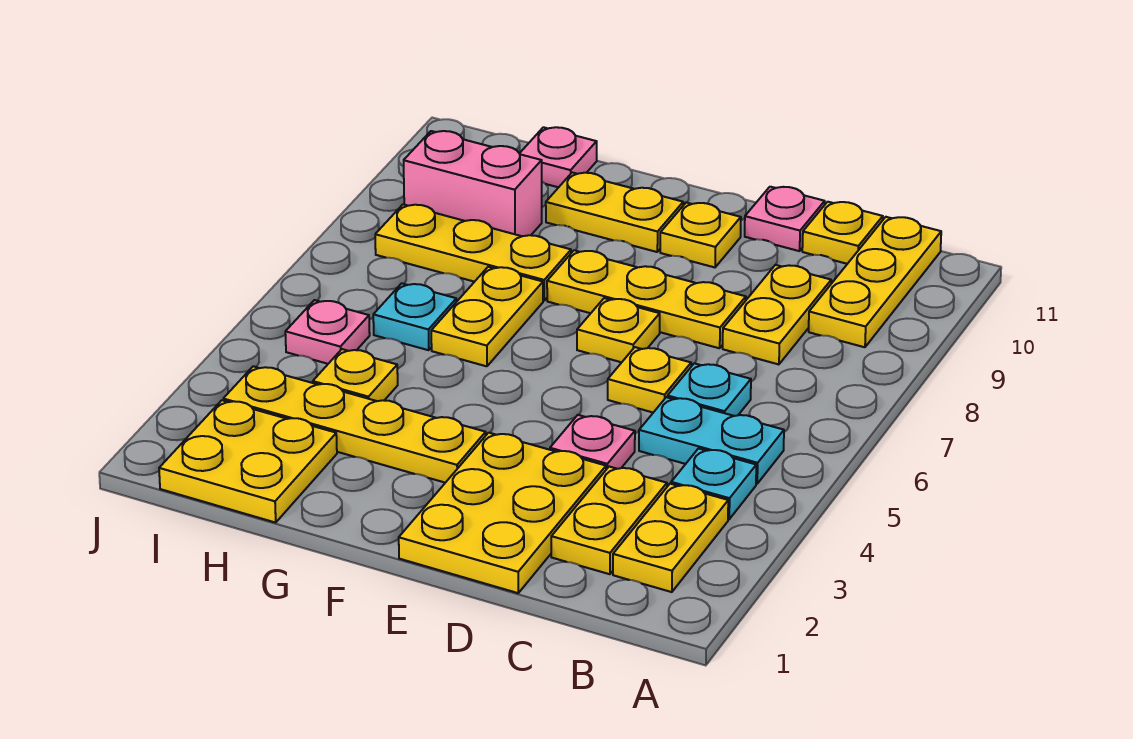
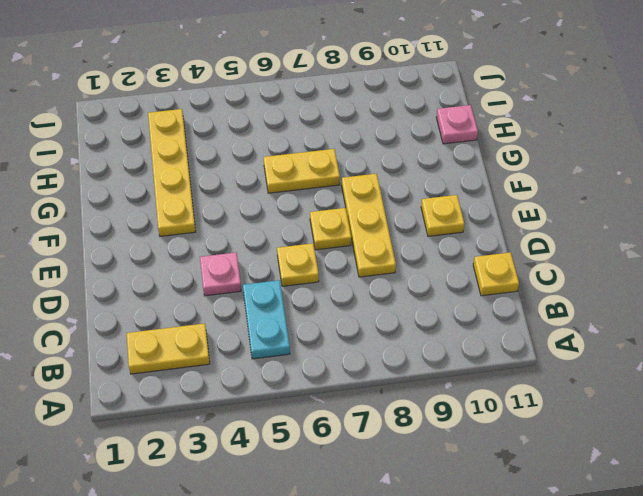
none -> cyan plate B4 level 1
none -> yellow plate B9:B11 level 1
none -> yellow plate C2:C3 level 1

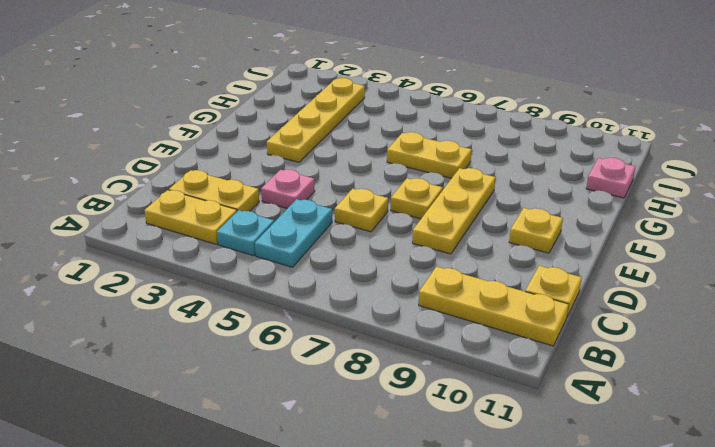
none -> cyan plate C6 level 1
none -> yellow plate C8:C9 level 1
none -> yellow plate D1:E3 level 1

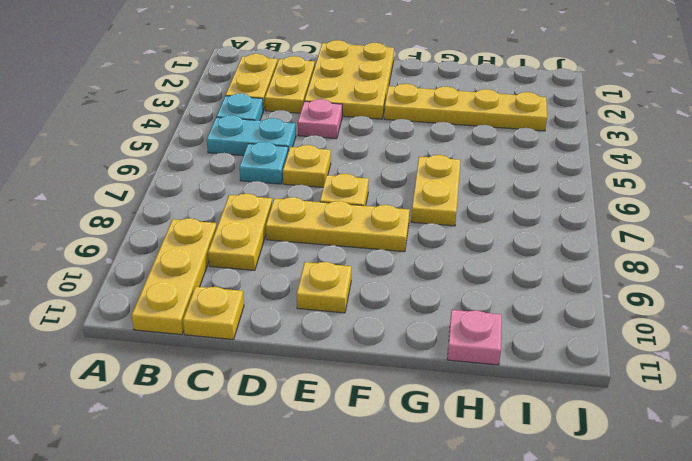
none -> pink plate D11 level 1
none -> yellow plate F10:G10 level 1
none -> yellow plate G8:I8 level 1

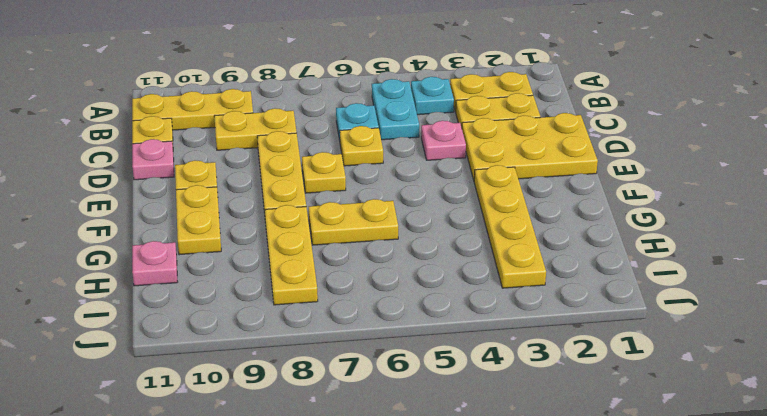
none -> yellow plate H1:I2 level 1
none -> yellow plate H4 level 1
none -> cyan plate H6 level 1

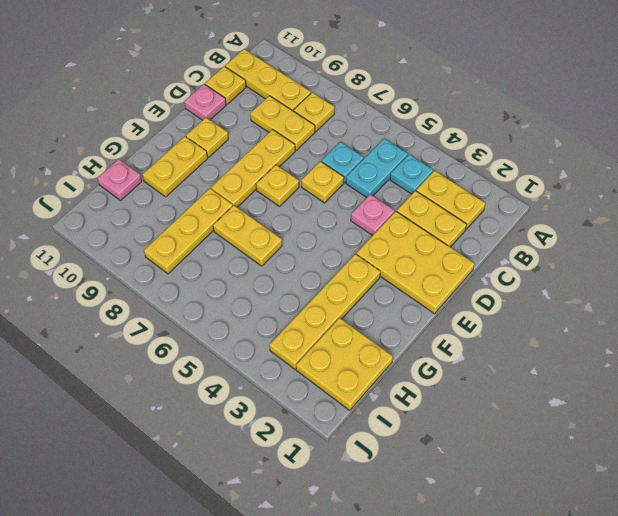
yellow plate B8 level 1 -> yellow plate H4 level 1
none -> cyan plate H6 level 1
none -> pink brick H9:I9 level 1
none -> pink plate I5 level 1

